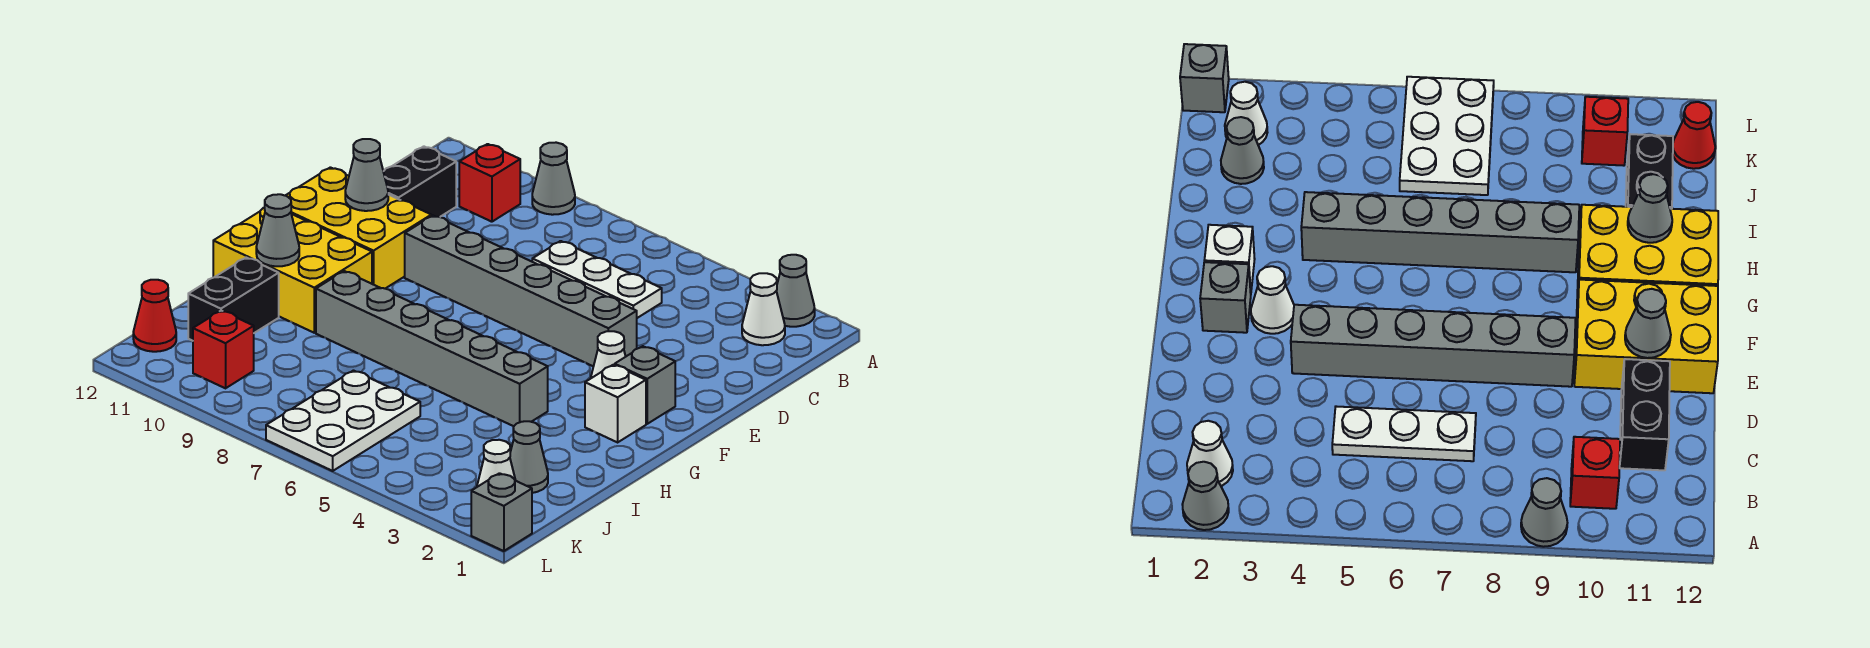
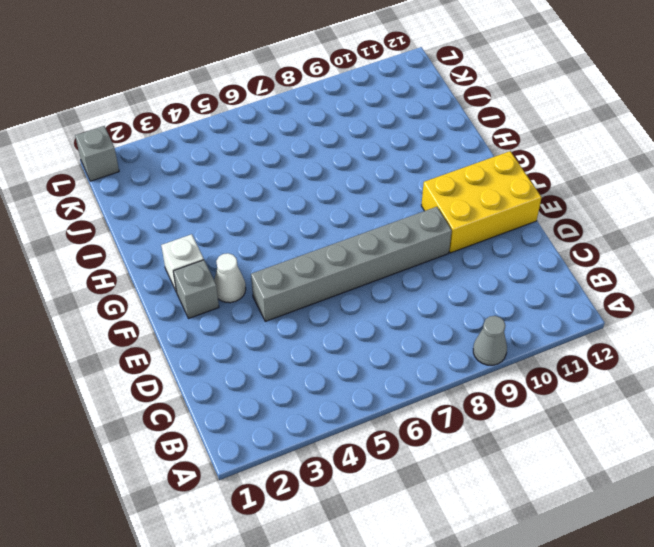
none -> grey cone A2 level 1
none -> white cone B2 level 1
none -> red brick B10 level 1

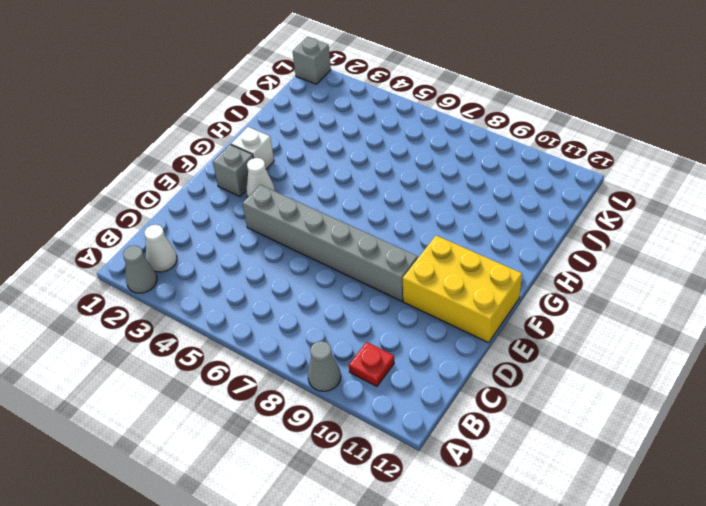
red plate B10 level 1 -> red brick B10 level 1
none -> white plate C5:C7 level 1
none -> black brick C11:D11 level 1
none -> yellow brick G10:H12 level 1

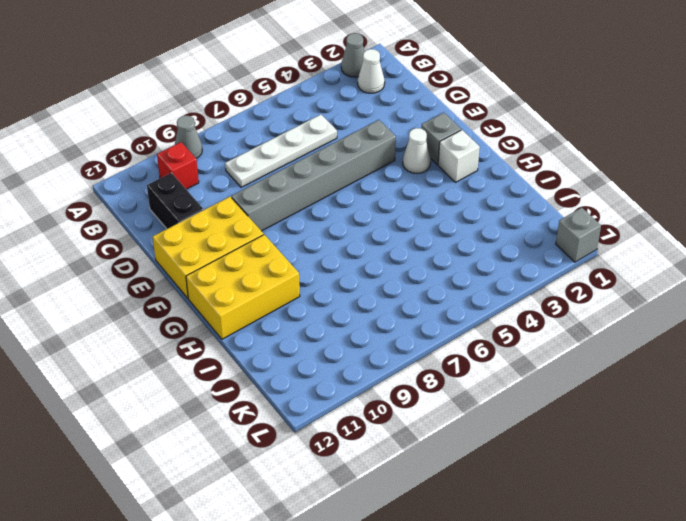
white plate C5:C8 level 1 -> white plate C5:C7 level 1
none -> grey brick H4:H9 level 1
none -> black brick I11:J11 level 1
none -> grey cone J2 level 1

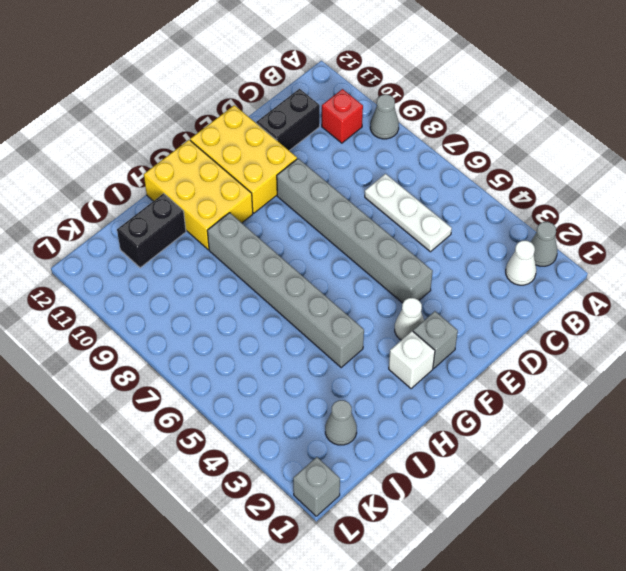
none -> white plate J6:L7 level 1
none -> white cone K2 level 1
none -> red brick K10 level 1

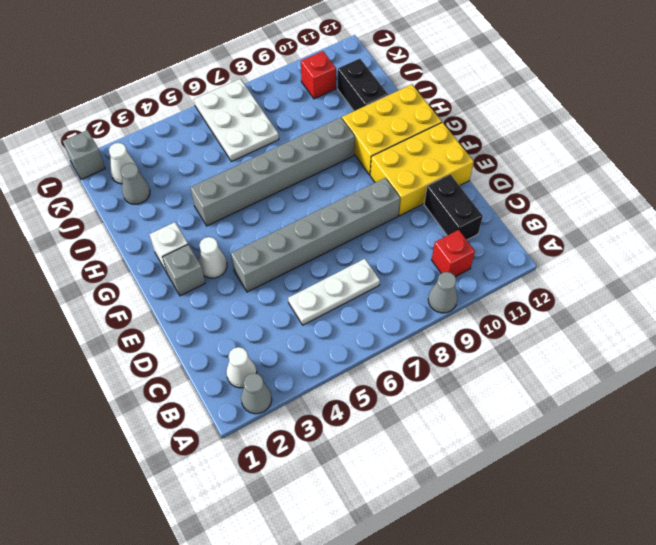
none -> red cone K12 level 1
none -> grey cone E11 level 2
none -> grey cone H11 level 2

